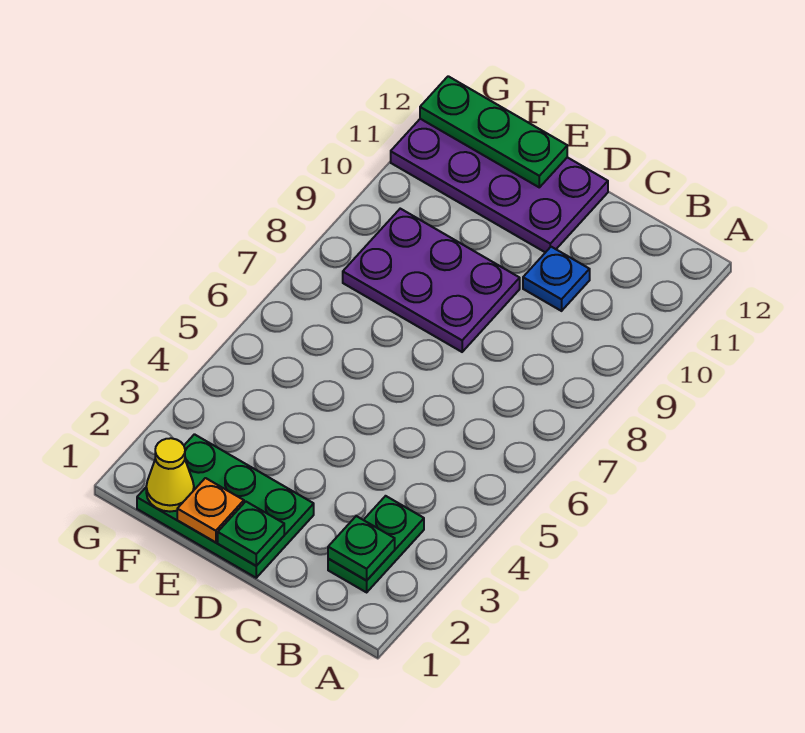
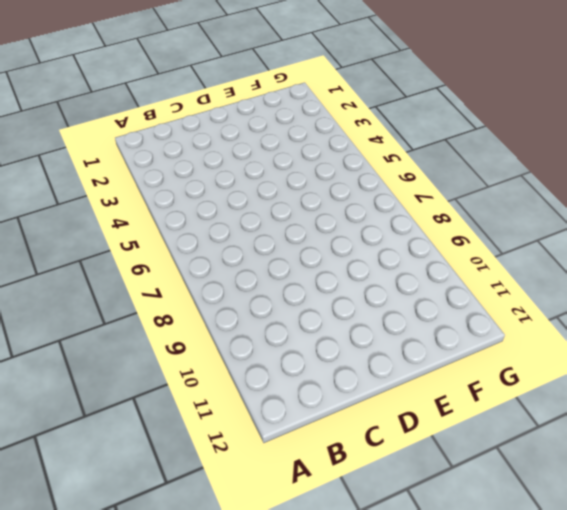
none -> green plate B2:B3 level 1
none -> blue plate C10 level 1

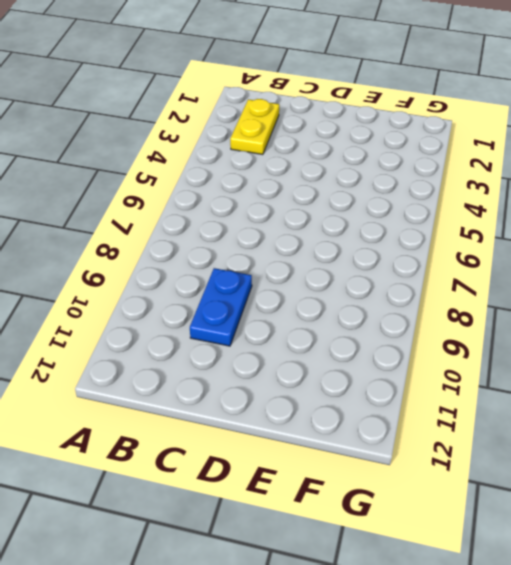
yellow plate B2:B3 level 1 -> green plate B2:B3 level 1
blue plate C9:C10 level 1 -> blue plate C10 level 1
none -> green plate D1:F2 level 1
none -> purple plate D8:F9 level 1

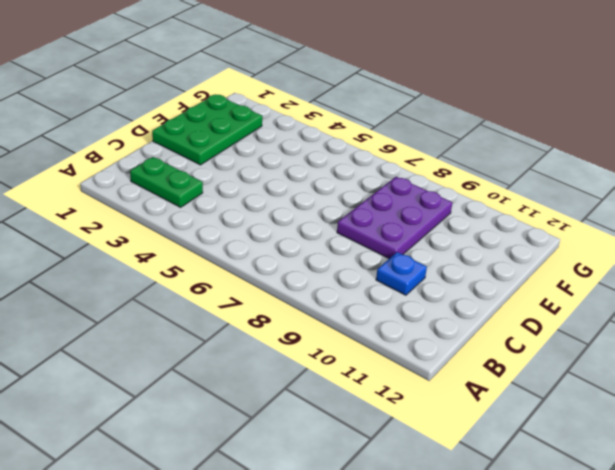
none -> purple plate D11:G12 level 1
none -> green plate B2 level 2

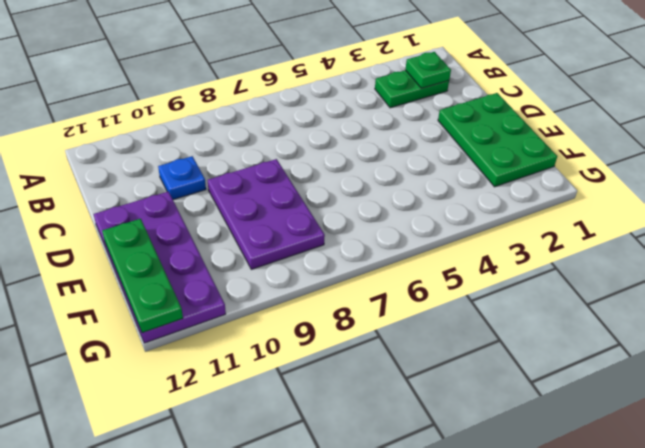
none -> green plate D1 level 2
none -> orange plate E1 level 2

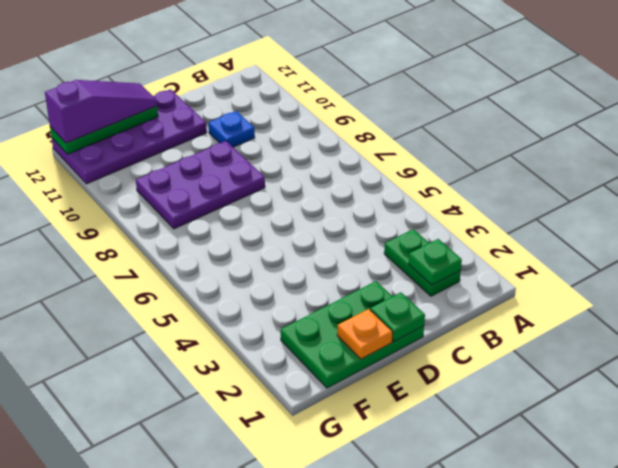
purple slope E12:G12 level 3 top G -> none
none -> yellow cone F1 level 2

